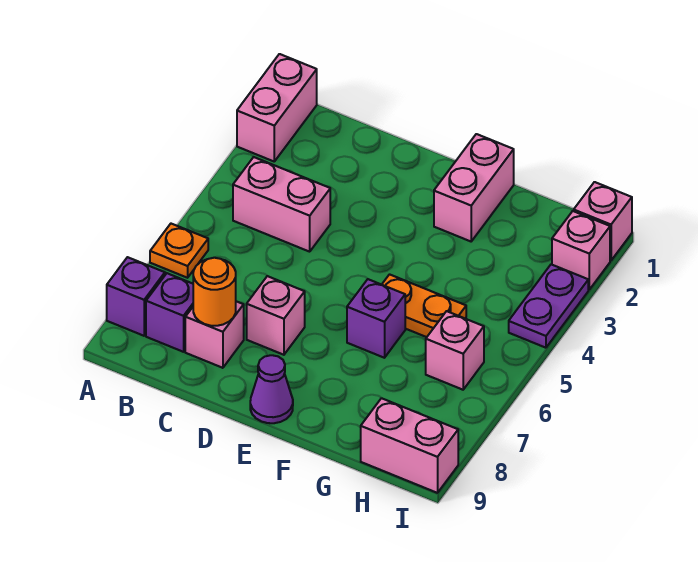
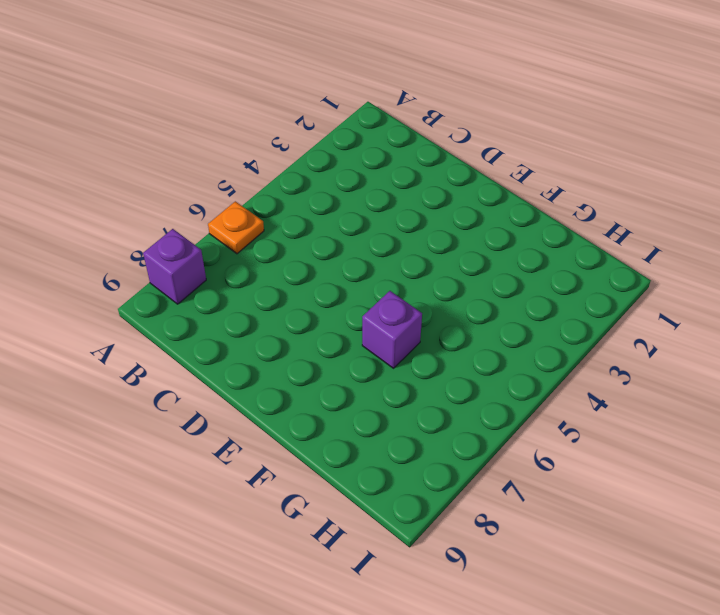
none -> pink brick A1:A2 level 1
none -> pink brick B4:C4 level 1
none -> purple brick B8 level 1

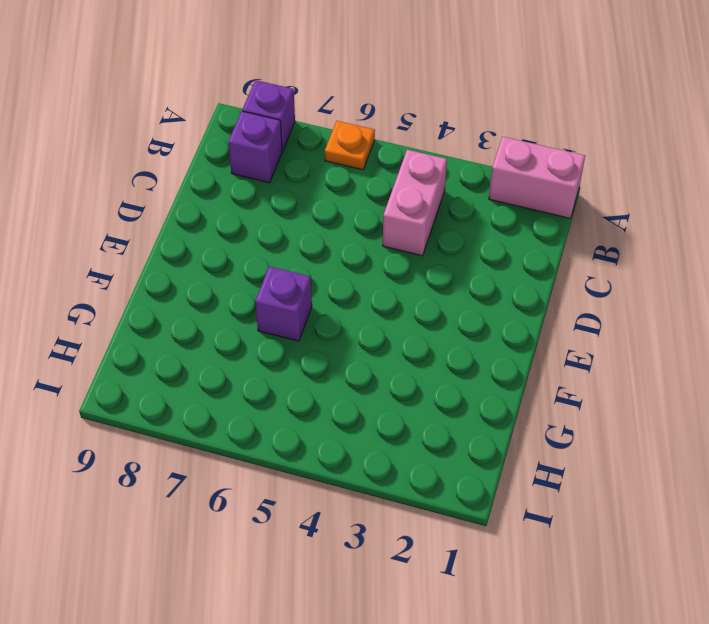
none -> pink brick C8 level 1
none -> pink brick D7 level 1
none -> purple cone E9 level 1

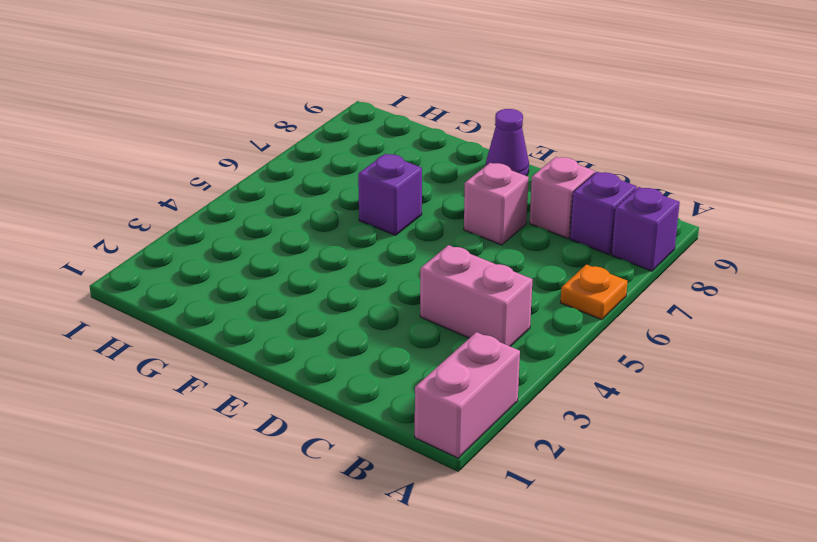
none -> pink brick F1:F2 level 1
none -> orange plate F5:G5 level 1
none -> pink brick H6 level 1

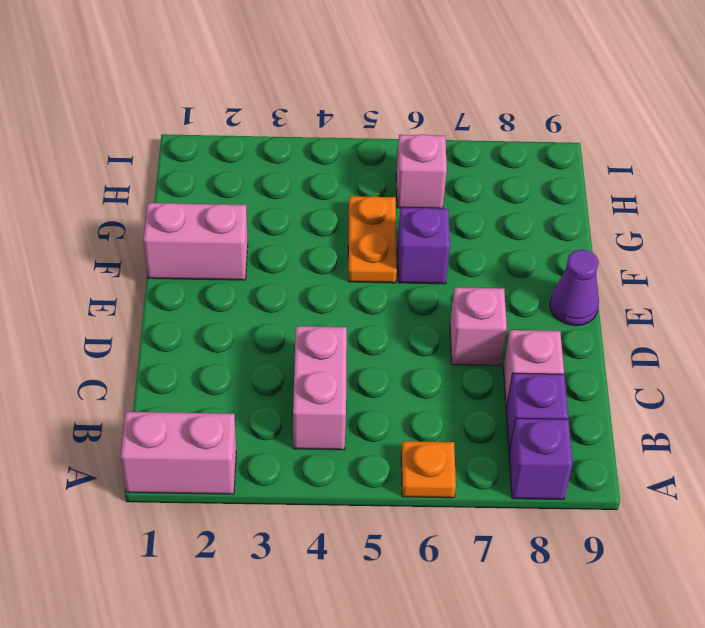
none -> pink brick H9:I9 level 1
none -> pink brick I1 level 1
none -> pink brick I2 level 1

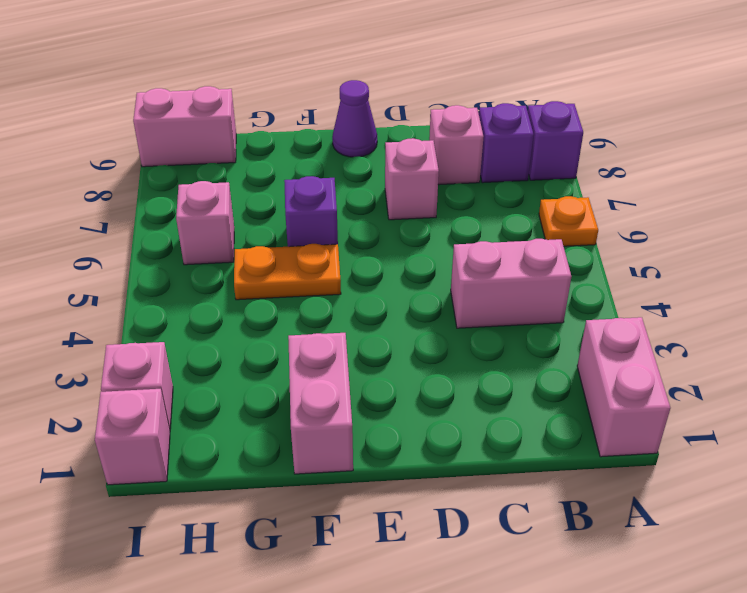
none -> purple plate I3:I4 level 1
none -> orange round brick C8 level 2

